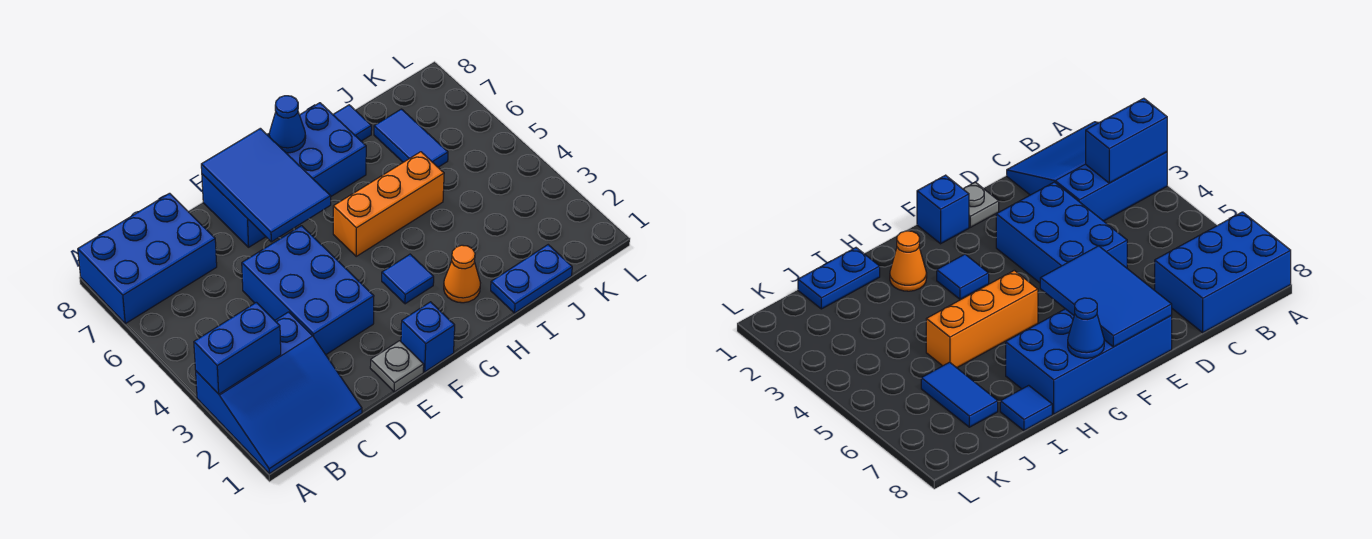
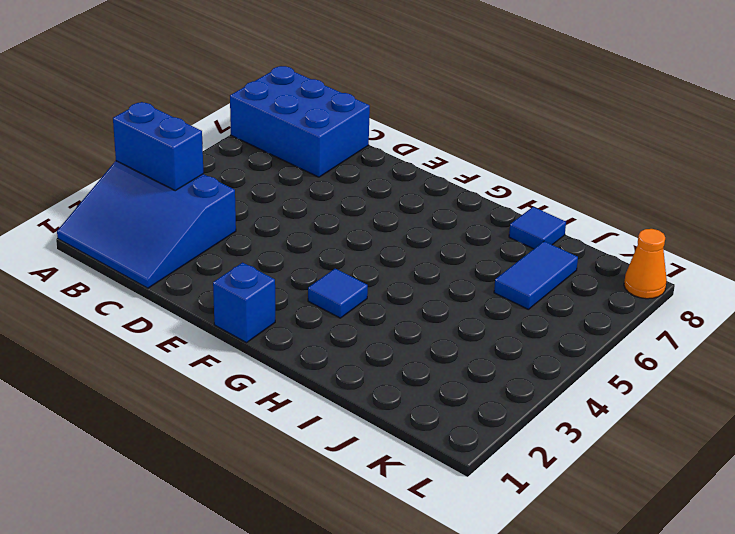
orange cone L8 level 1 -> orange cone H2 level 1
none -> blue brick D3:E5 level 1
none -> grey plate E1 level 1
none -> blue brick E7:H8 level 1

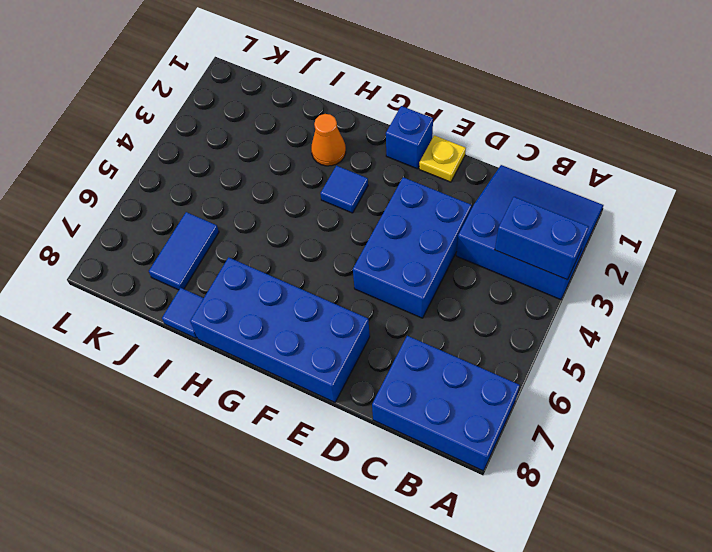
yellow plate E1 level 1 -> grey plate E1 level 1
none -> orange brick G5:I5 level 1
none -> blue plate I1:J1 level 1
none -> blue tile E6:F8 level 2

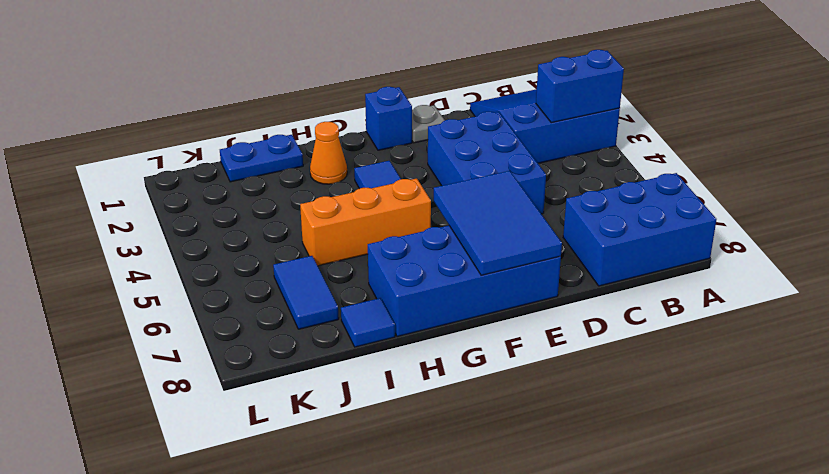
none -> blue cone G8 level 2

